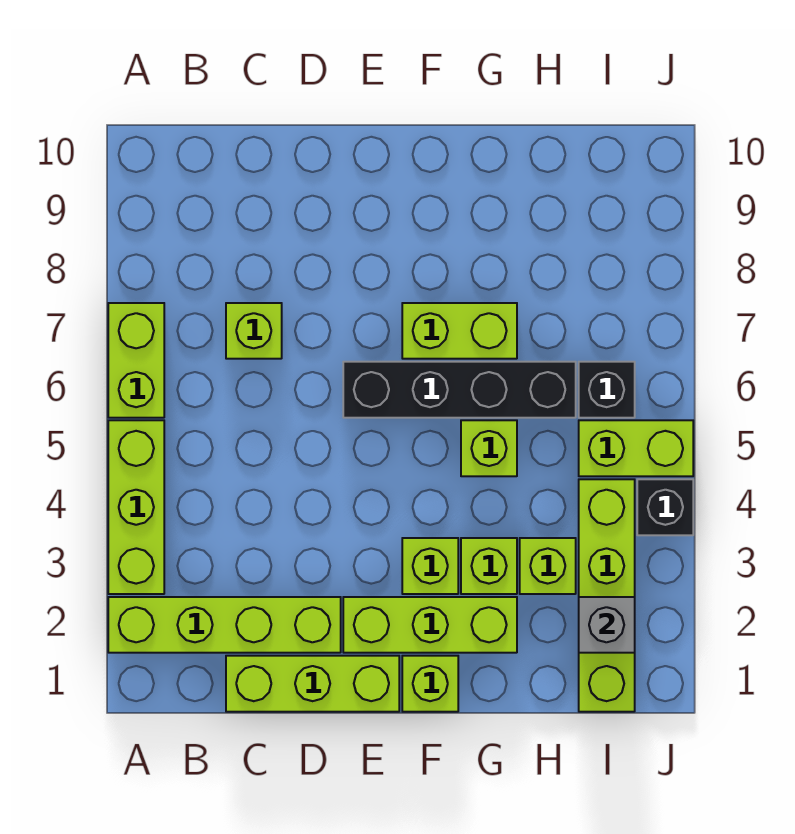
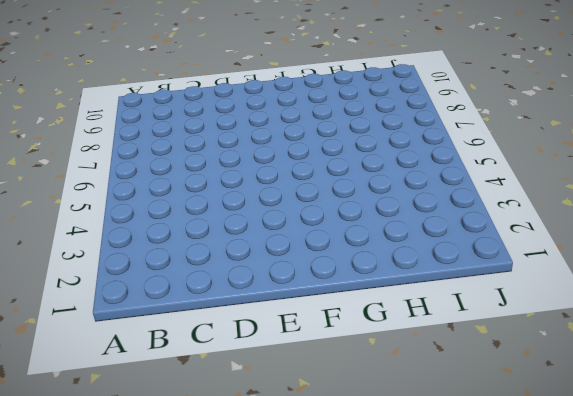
none -> lime brick A2:D2 level 1
none -> lime brick A3:A5 level 1
none -> lime brick A6:A7 level 1

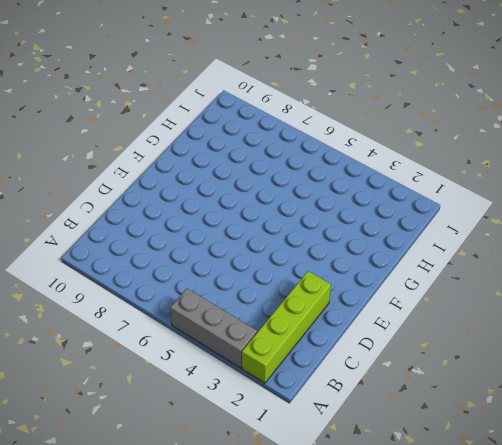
grey brick A3:A5 level 1 -> lime brick A3:A5 level 1
none -> lime brick A6:A7 level 1
none -> lime brick C1:E1 level 1
none -> lime brick C7 level 1

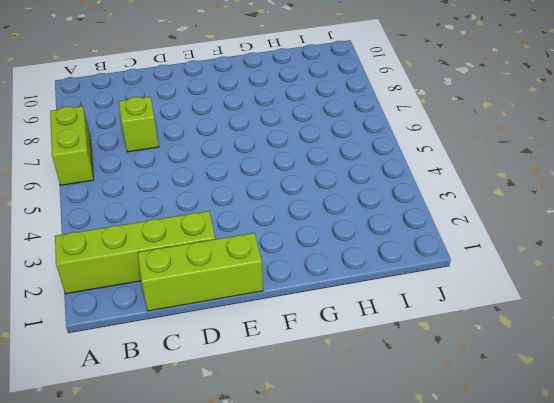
none -> lime brick A3:A5 level 1
none -> lime brick E2:G2 level 1
none -> black brick E6:H6 level 1

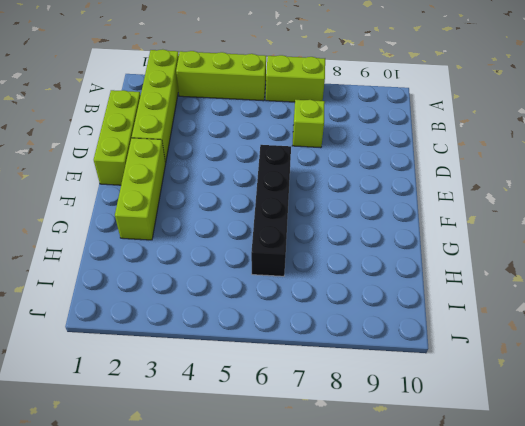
none -> lime brick F1 level 1
none -> lime brick F3 level 1
none -> lime brick F7:G7 level 1

